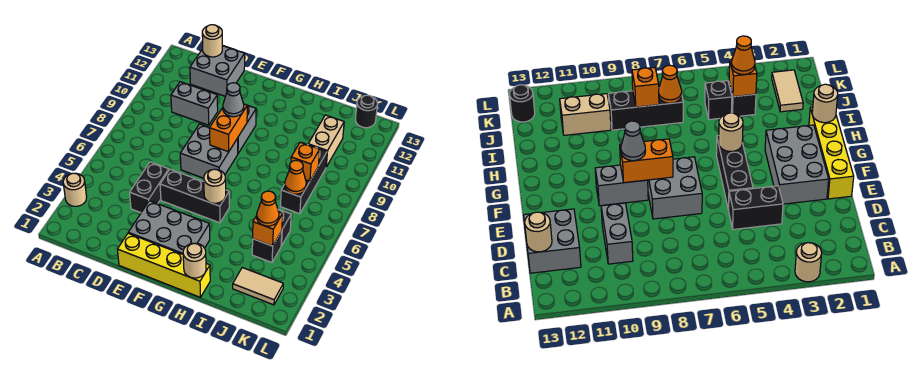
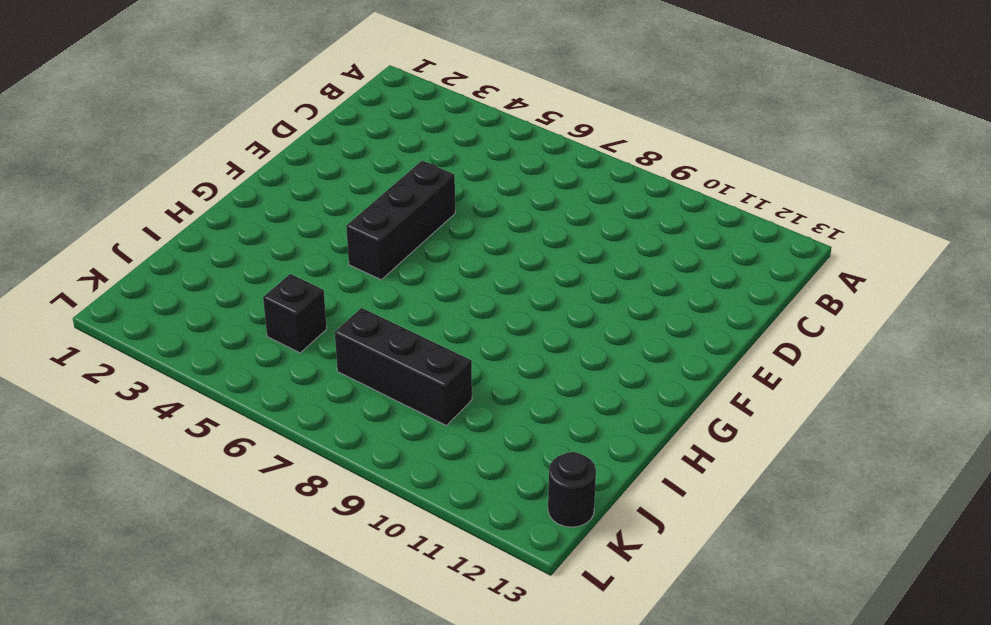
none -> tan round brick A3 level 1
none -> grey brick C10:D10 level 1
none -> grey brick C12:D13 level 1

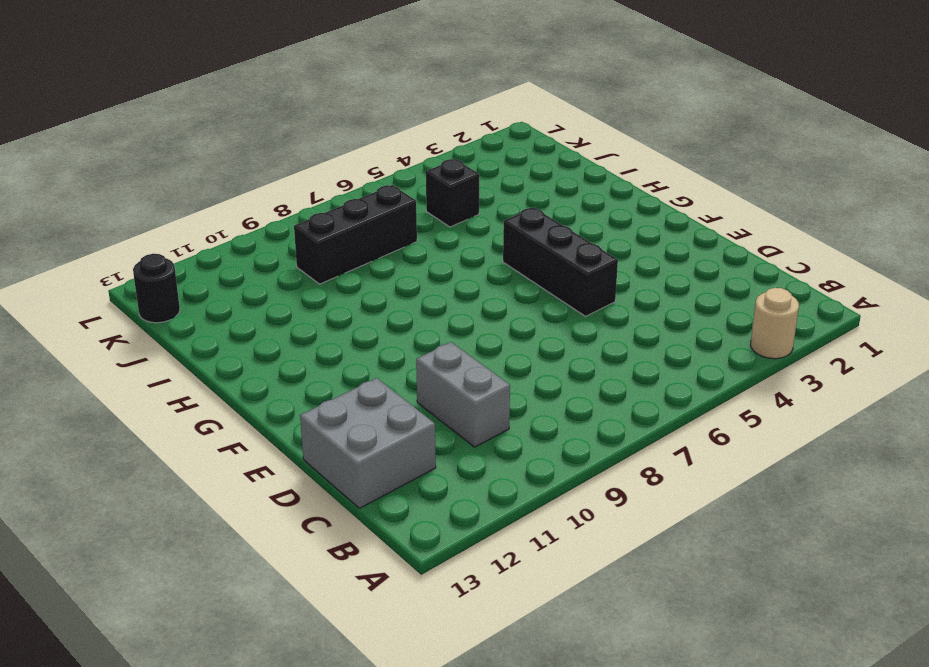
none -> black brick D4:D5 level 1
none -> yellow brick E1:H1 level 1
none -> grey brick E2:G3 level 1

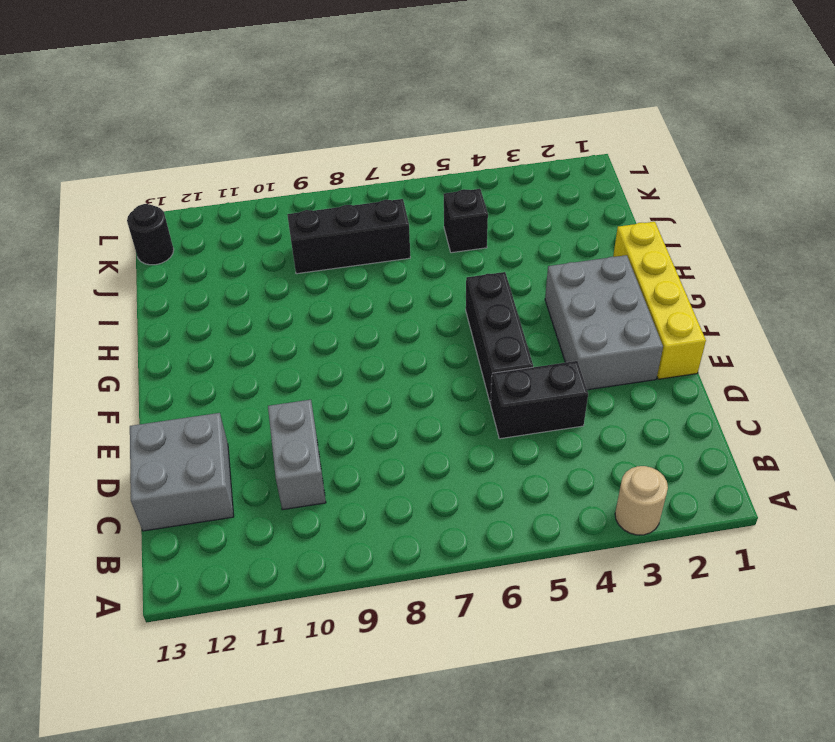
none -> grey brick E7:F8 level 1
none -> grey brick F9:F10 level 1
none -> tan tile J2:K2 level 1

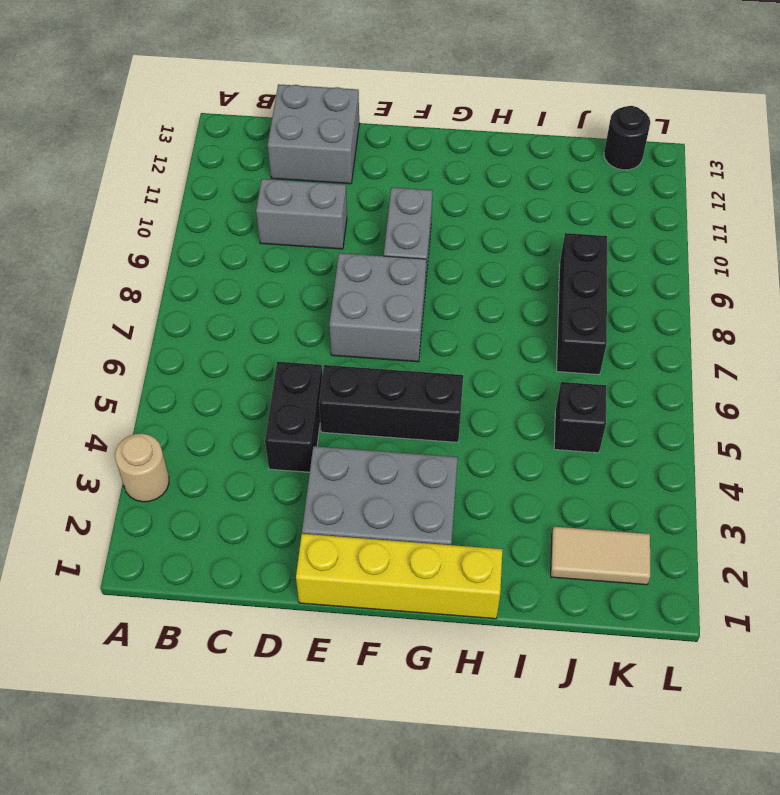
none -> black brick J4 level 1
none -> tan brick J10:J11 level 1
none -> tan round brick C13 level 2

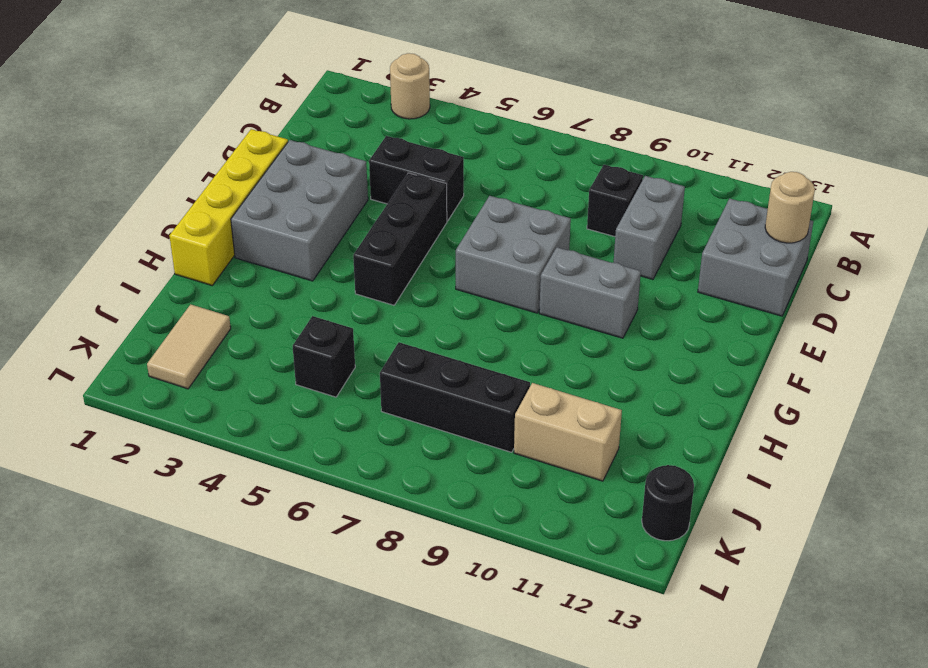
black brick C9 level 1 -> black brick J4 level 1
none -> orange brick F8:F9 level 2
none -> tan round brick G5 level 2
none -> tan round brick H1 level 2

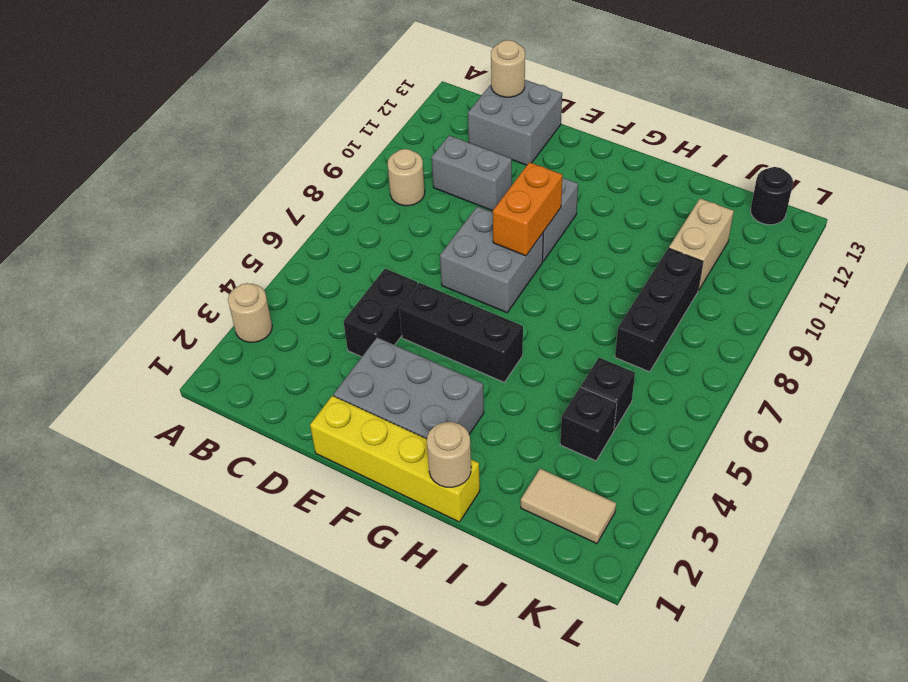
tan round brick B9 level 1 -> tan round brick G5 level 2
none -> orange brick J4 level 2
none -> orange cone J7 level 2
none -> orange brick J8 level 2

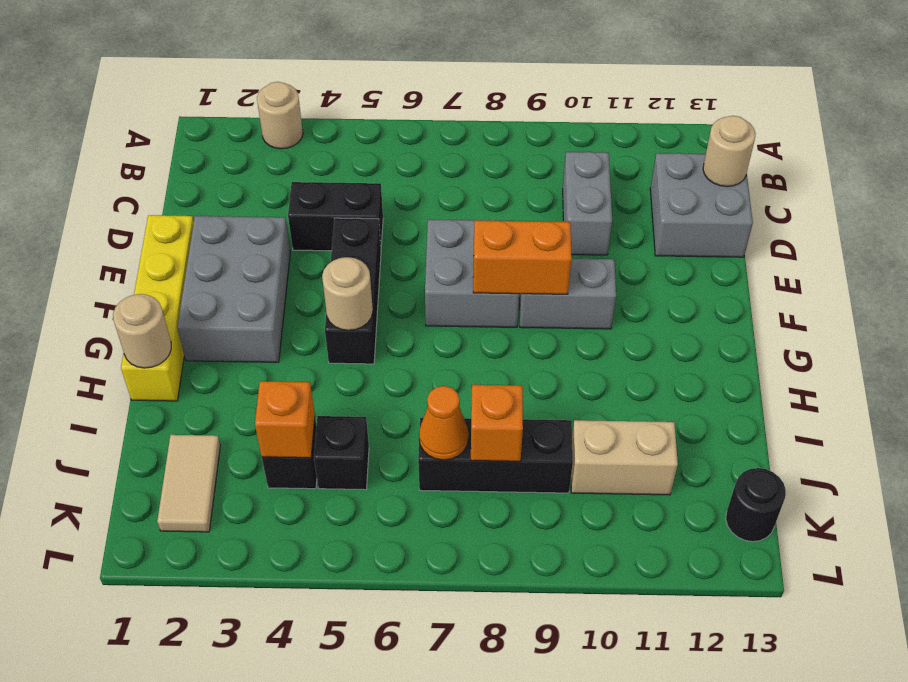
none -> grey cone F9 level 3
none -> orange cone J4 level 3

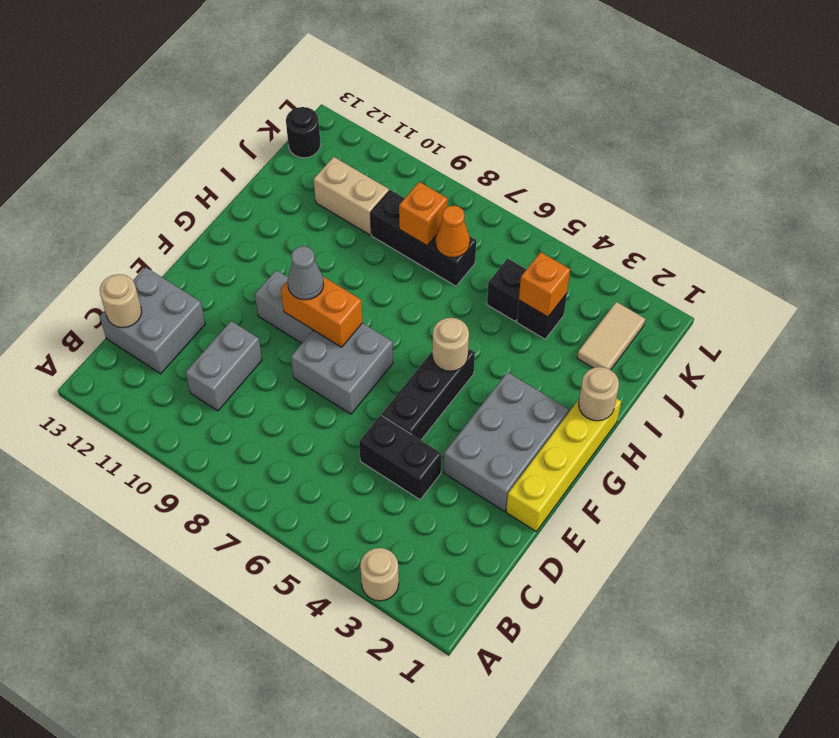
none -> orange cone J4 level 3

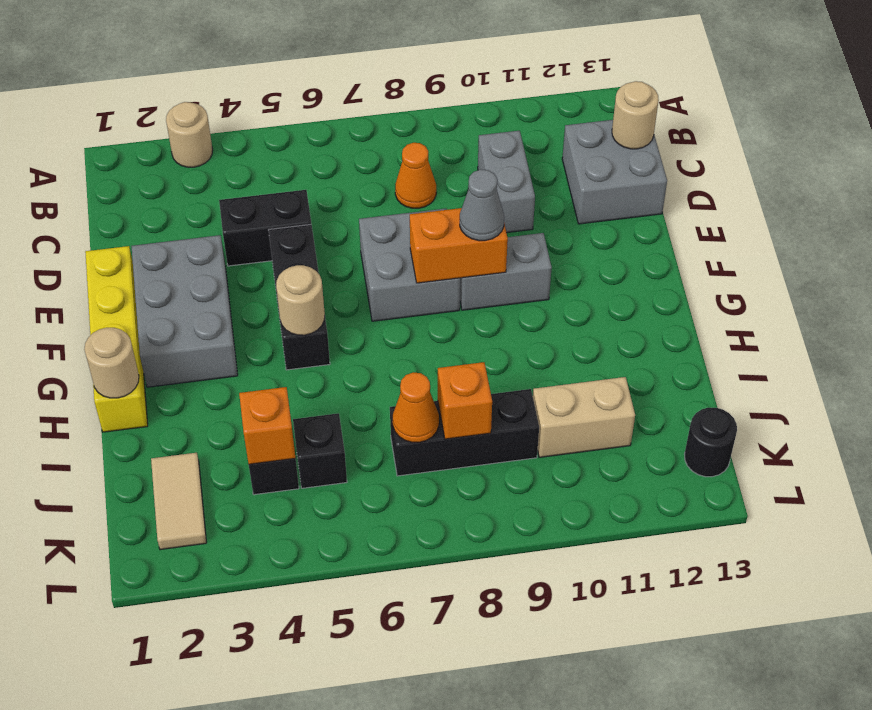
orange cone C8 level 1 -> orange cone J4 level 3

